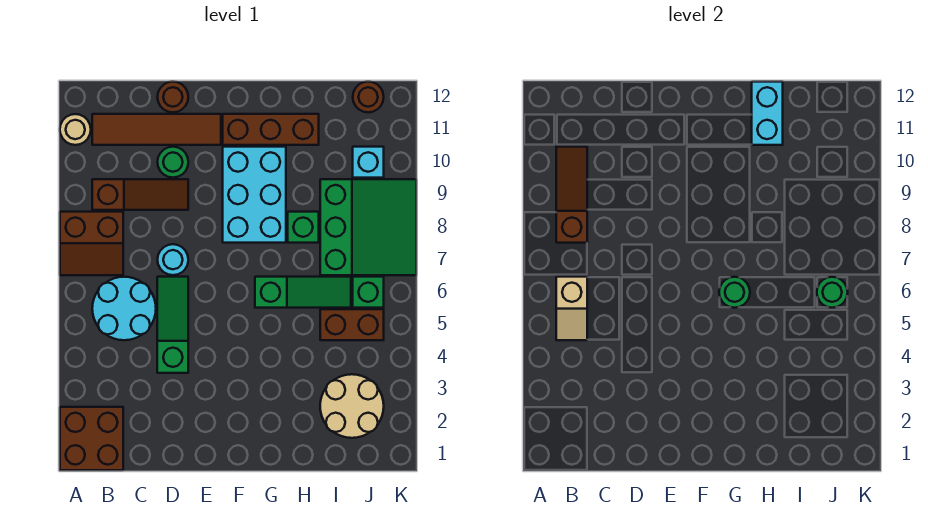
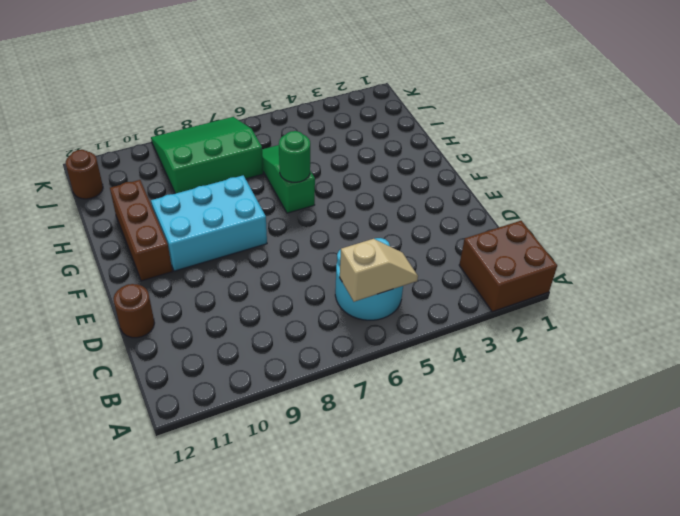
none -> brown slope A7:B8 level 1 top 8
none -> tan round brick A11 level 1
none -> brown slope B9:D9 level 1 top B

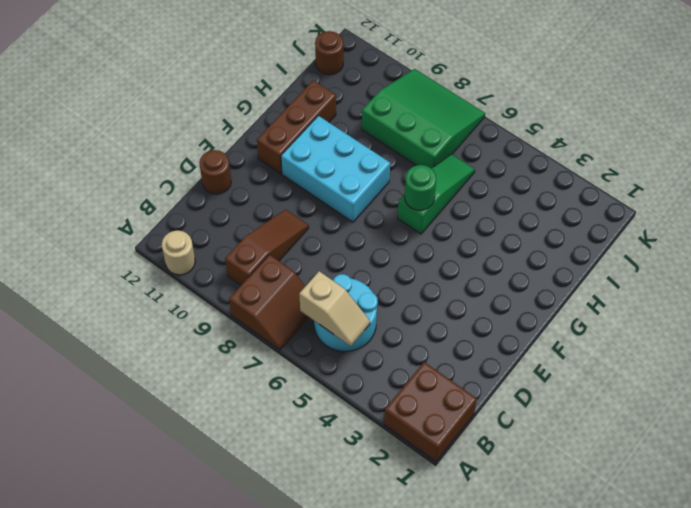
none -> brown tile B11:E11 level 1
none -> green slope D4:D6 level 1 top 4
none -> cyan round brick D7 level 1

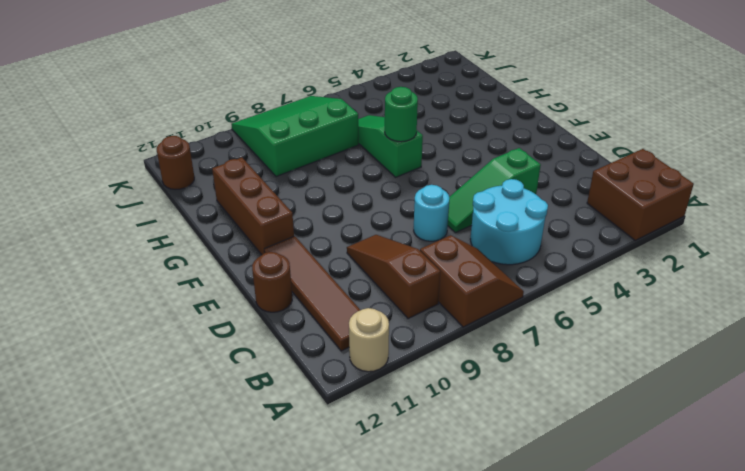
none -> green round brick D10 level 1
none -> cyan brick F8:G10 level 1
none -> green brick H8 level 1

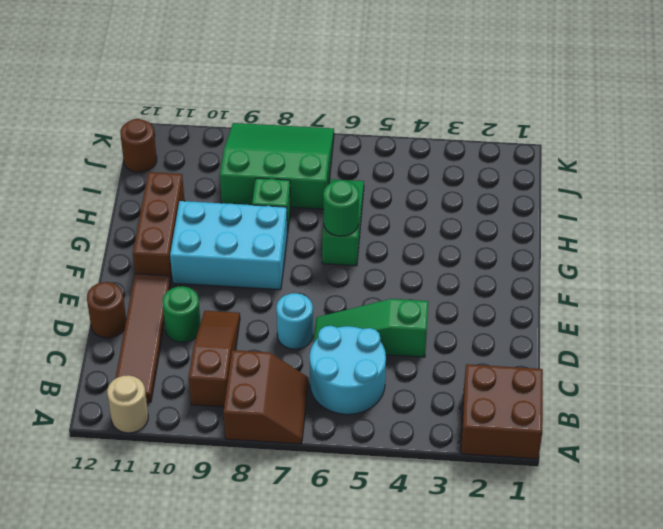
none -> tan round brick I2:J3 level 1
none -> brown brick I5:J5 level 1
none -> green brick J6 level 1

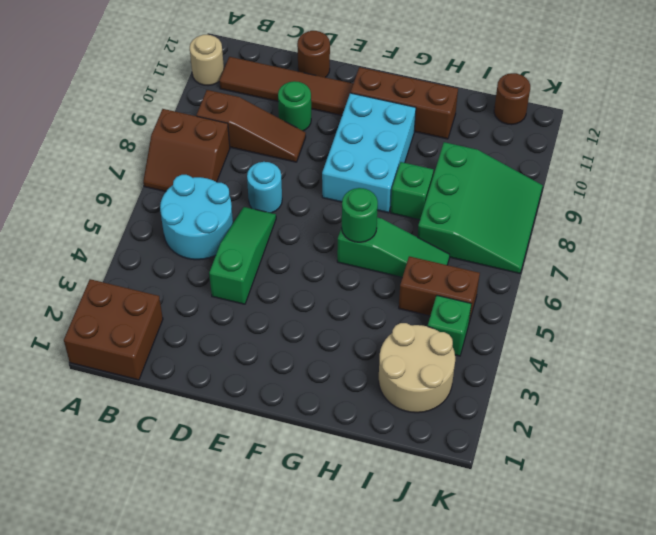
green brick J4 level 1 -> green brick J6 level 1
none -> cyan brick J10 level 1
none -> tan slope B5:B6 level 2 top 6
none -> brown slope B8:B10 level 2 top 8

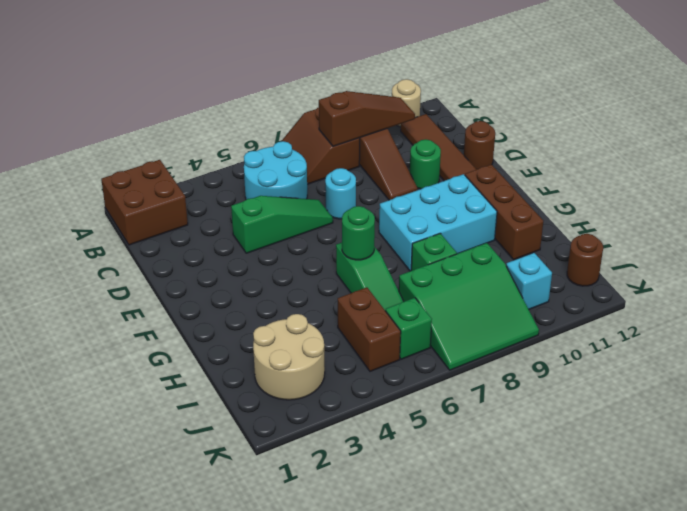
none -> tan slope B5:B6 level 2 top 6
none -> cyan brick H11:H12 level 2
none -> green round brick J6 level 2

